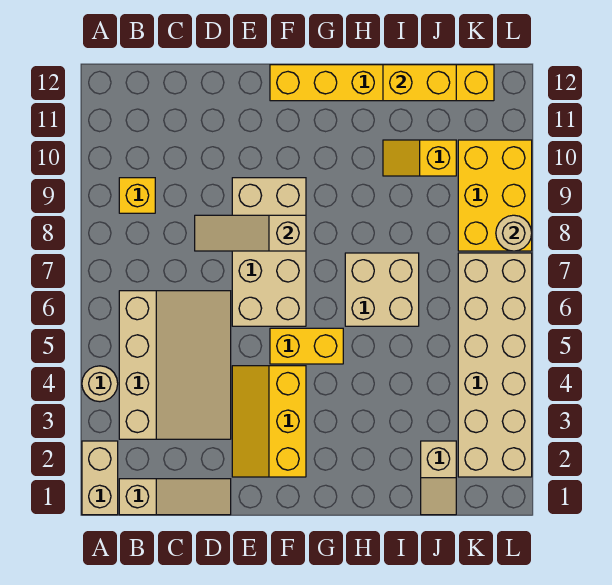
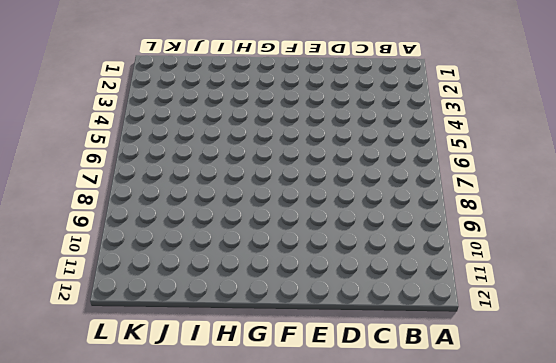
none -> tan brick A1:A2 level 1
none -> tan round brick A4 level 1
none -> tan slope B1:D1 level 1 top B

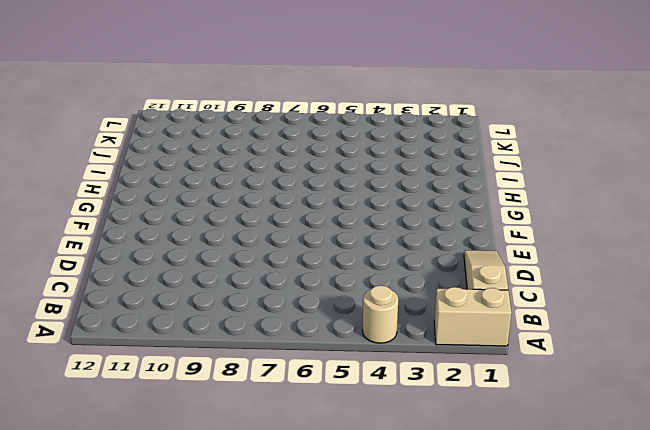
none -> tan slope B3:D6 level 1 top B
none -> yellow brick B9 level 1
none -> yellow slope E2:F4 level 1 top F

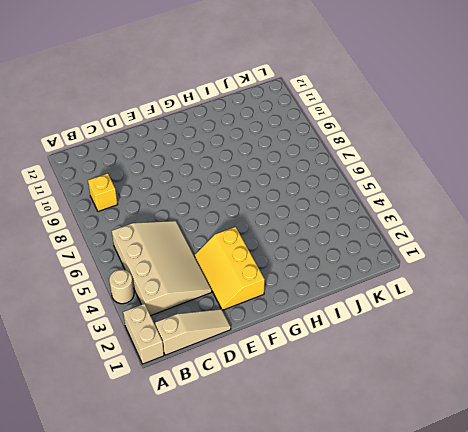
none -> tan brick E6:F9 level 1
none -> yellow brick F5:G5 level 1
none -> yellow brick F12:K12 level 1

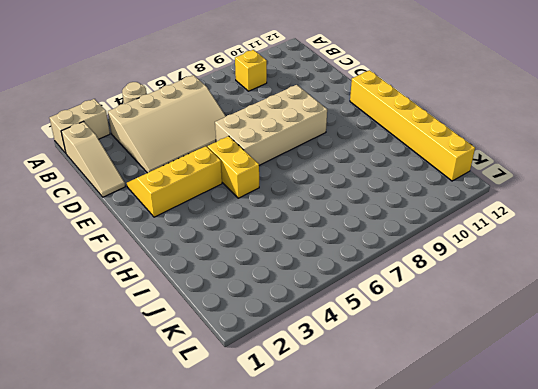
none -> tan brick H6:I7 level 1
none -> yellow slope I10:J10 level 1 top J
none -> tan slope J1:J2 level 1 top 2

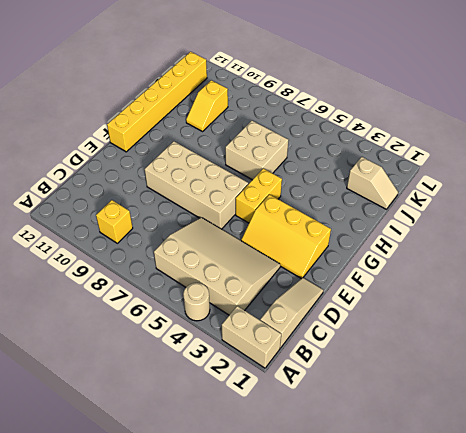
none -> tan brick K2:L7 level 1
none -> yellow brick K8:L10 level 1
none -> tan slope D8:F8 level 2 top F

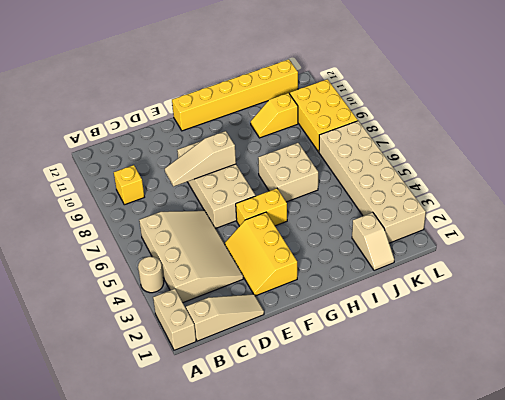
none -> yellow brick I12:J12 level 2
none -> tan round brick L8 level 2

